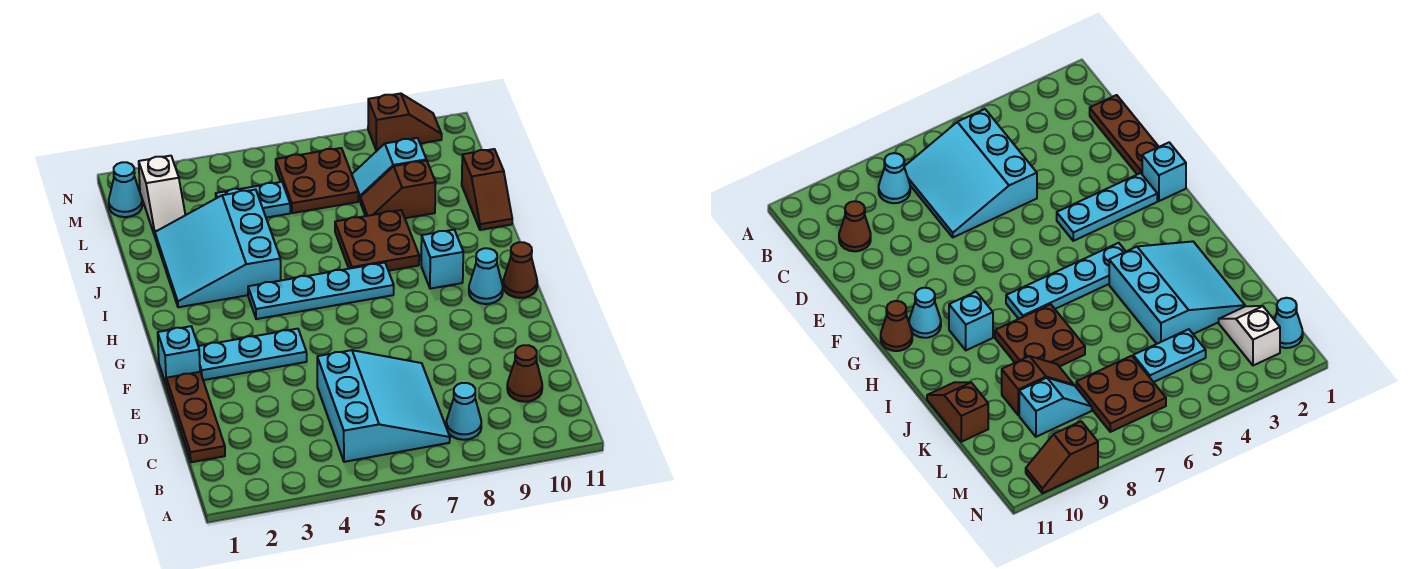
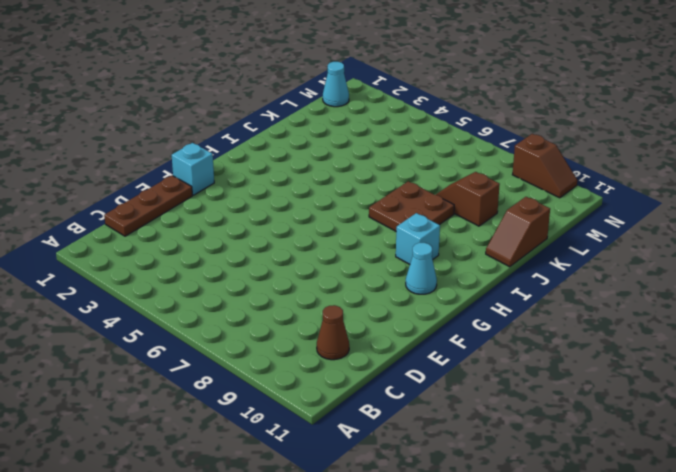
none -> cyan slope B5:D7 level 1 top 5
none -> cyan cone B8 level 1
none -> cyan plate F2:F4 level 1

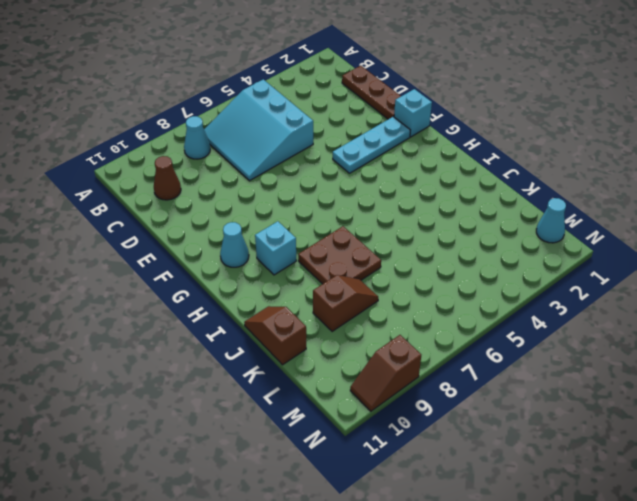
none -> brown cone G11 level 1
none -> cyan plate H4:H7 level 1
none -> cyan slope I2:K4 level 1 top 4

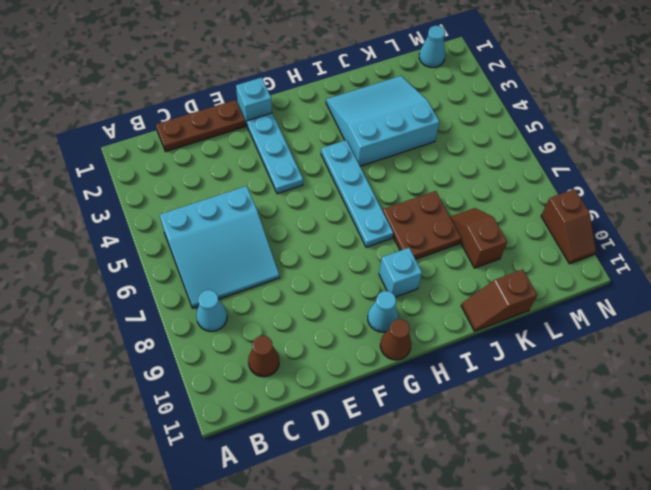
none -> white slope L2:M2 level 1 top M
none -> cyan plate L4:L5 level 1
none -> brown plate L6:M7 level 1

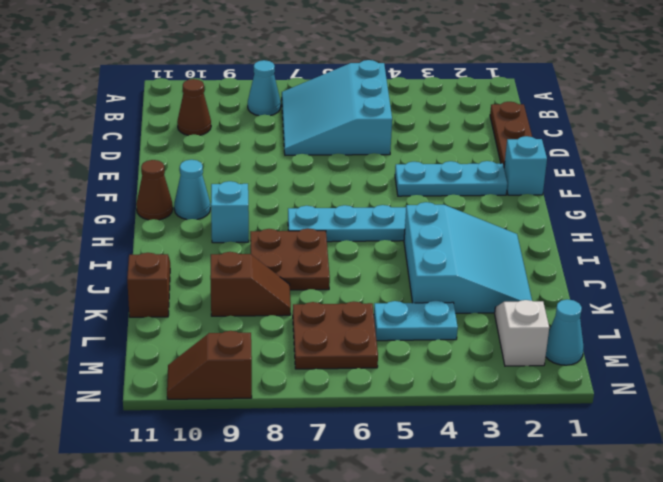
none -> cyan slope L8:L9 level 1 top 9

